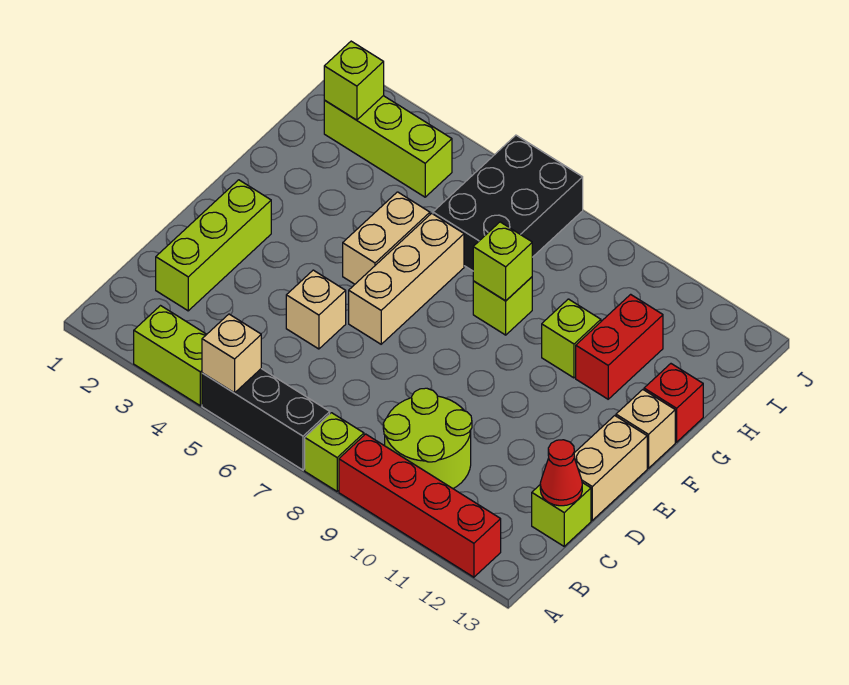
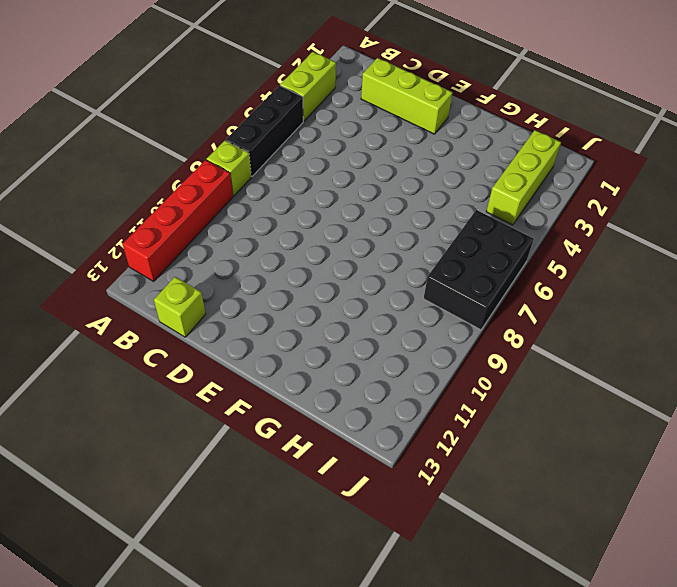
black brick I6:J8 level 1 -> black brick H6:J7 level 1
none -> lime round brick B9:C10 level 1
none -> tan brick D5 level 1
none -> tan brick D13:E13 level 1

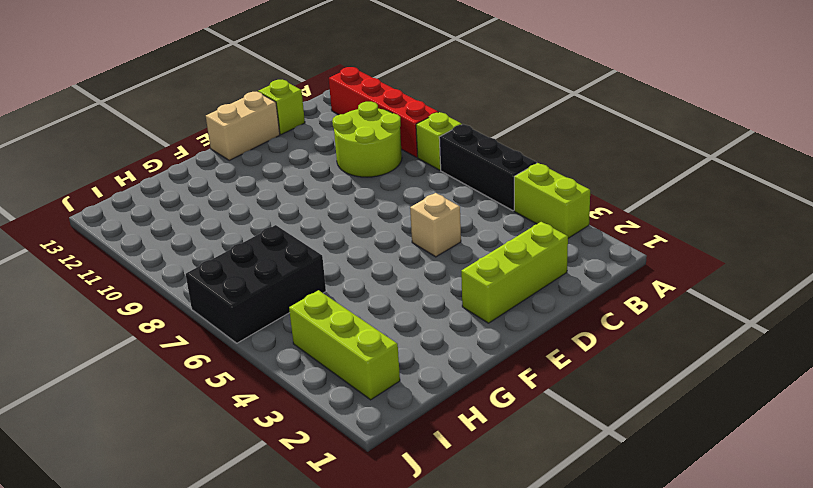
none -> tan brick E6:G6 level 1
none -> tan brick F5:G5 level 1
none -> tan brick F13 level 1

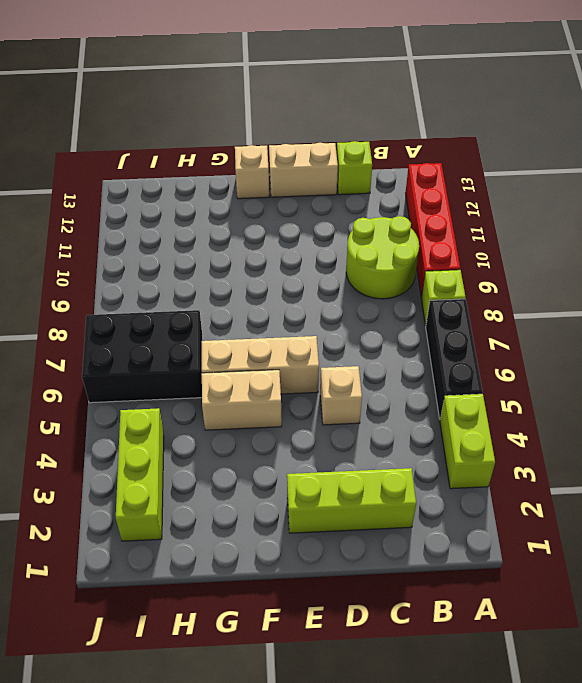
none -> lime brick G8 level 1
none -> lime brick G10 level 1
none -> red brick G11:H11 level 1

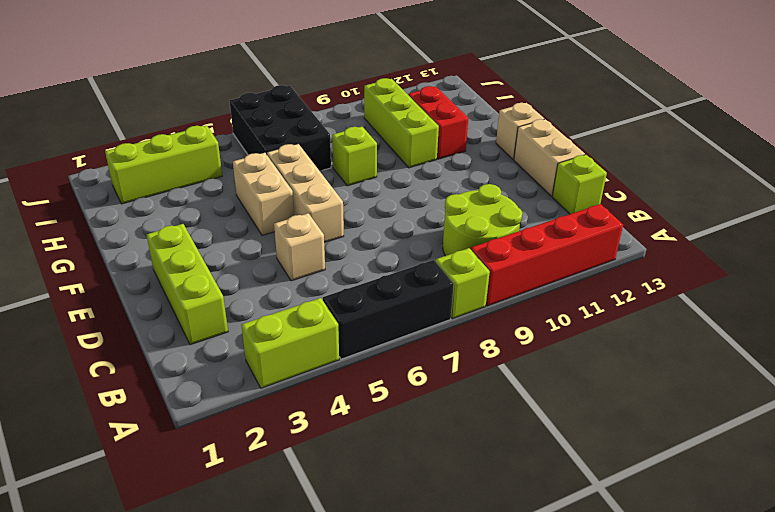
lime brick G10:I10 level 1 -> lime brick G10 level 1
none -> red brick G13 level 1
none -> tan brick A5 level 2
none -> red cone C13 level 2

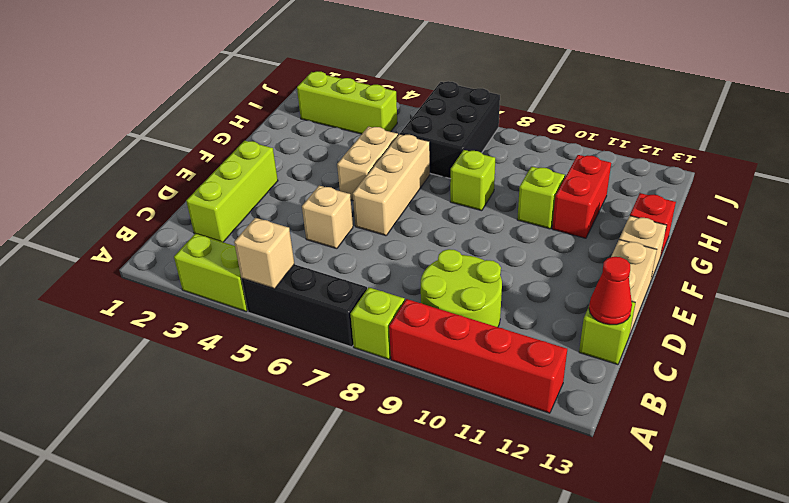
none -> lime brick G8 level 2
none -> lime brick I2 level 2

